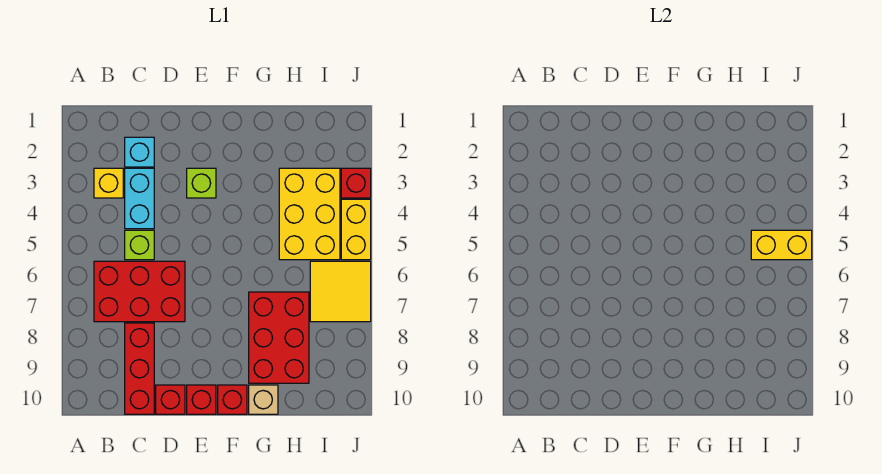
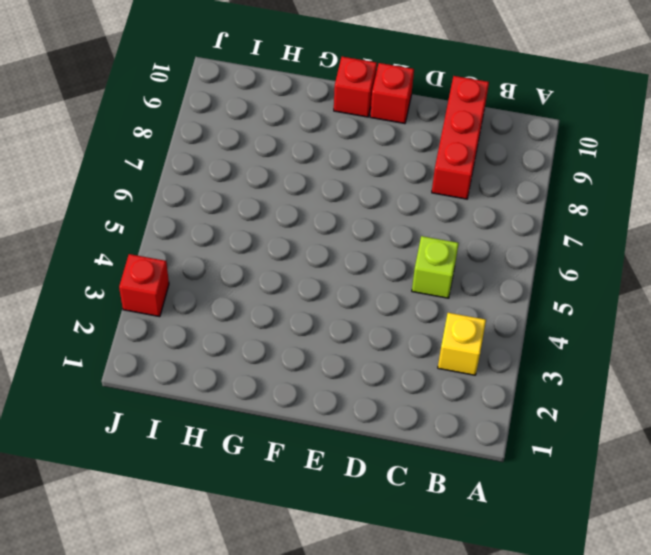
none -> red brick B6:D7 level 1
none -> cyan brick C2 level 1
none -> cyan brick C3:C4 level 1

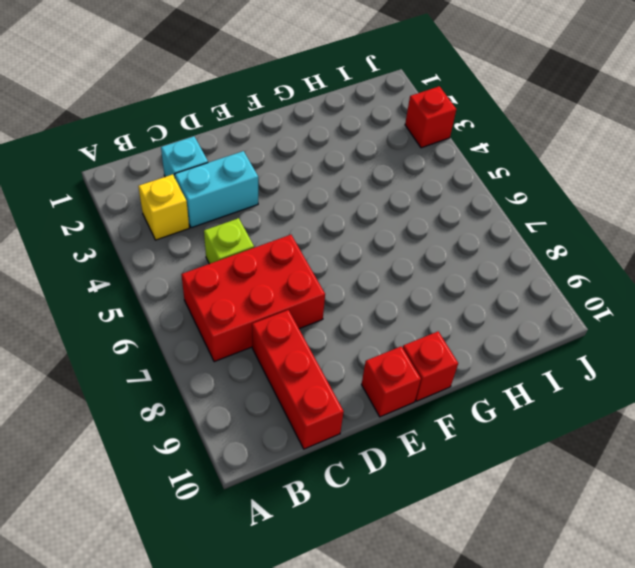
cyan brick C3:D3 level 1 -> cyan brick C3:C4 level 1
none -> red brick D10 level 1
none -> lime brick E3 level 1
none -> red brick G7:H9 level 1

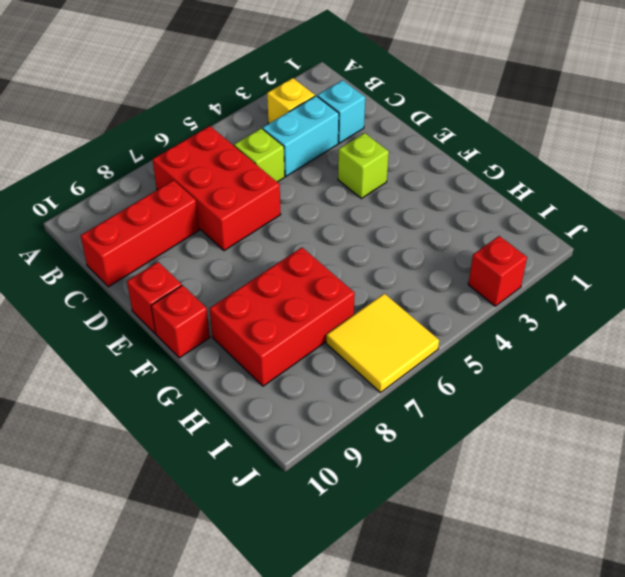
none -> red brick D10 level 1
none -> tan brick G10 level 1
none -> yellow brick H3:I5 level 1

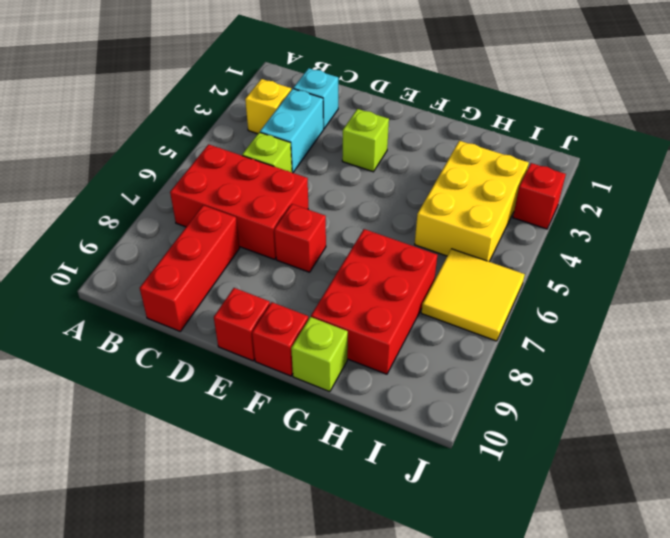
red brick E7 level 1 -> red brick D10 level 1
lime brick G10 level 1 -> tan brick G10 level 1
none -> yellow brick J4:J5 level 1
none -> yellow brick I5:J5 level 2

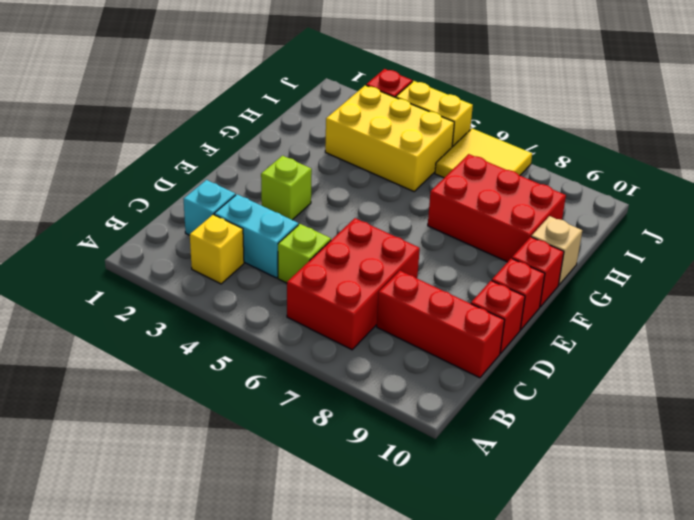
none -> yellow brick I5:J5 level 2

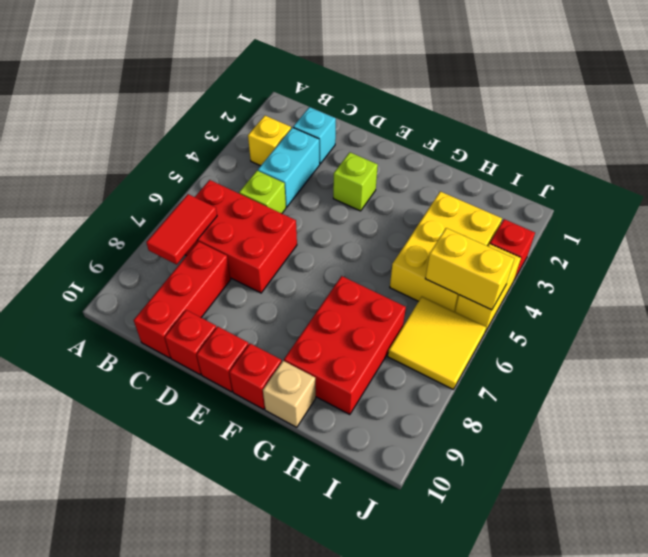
red tile B7:B8 level 2 -> none

